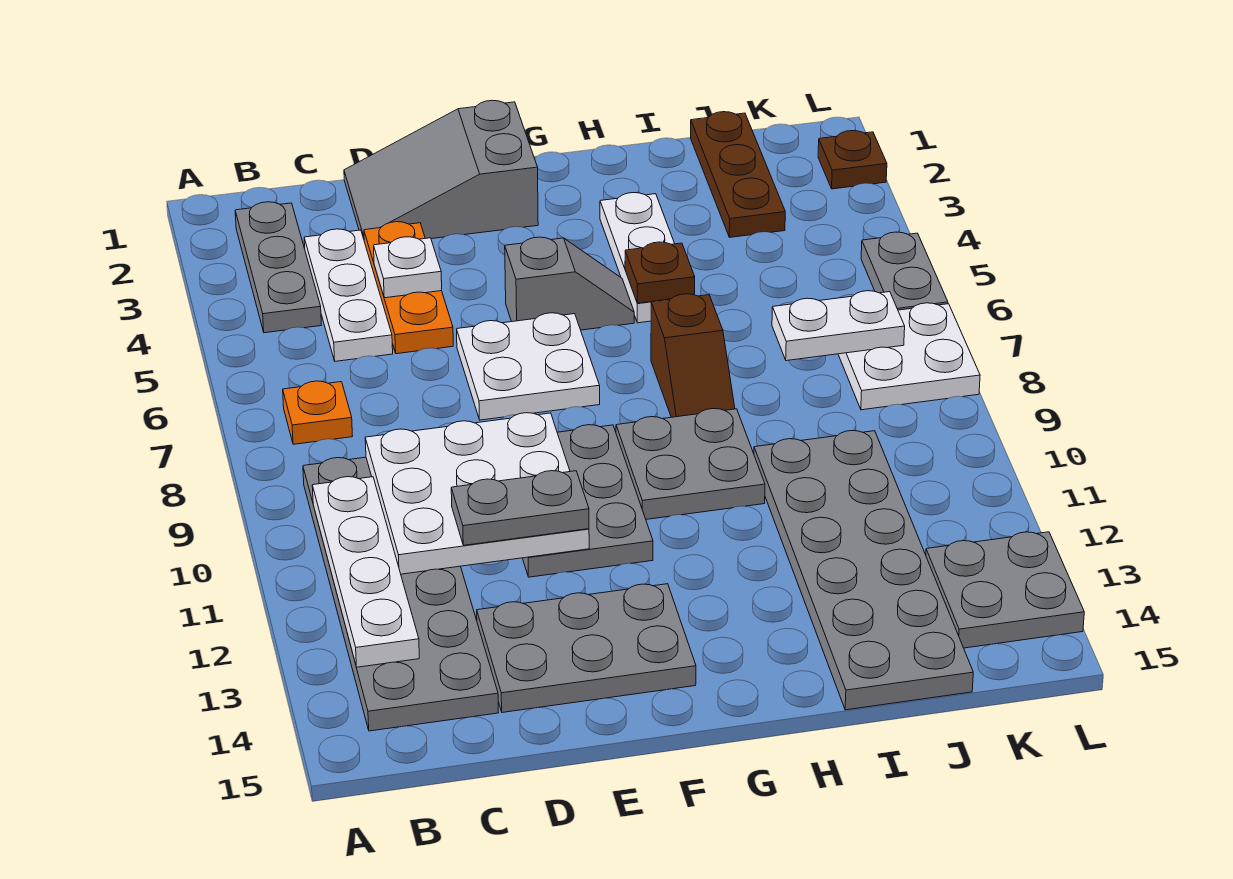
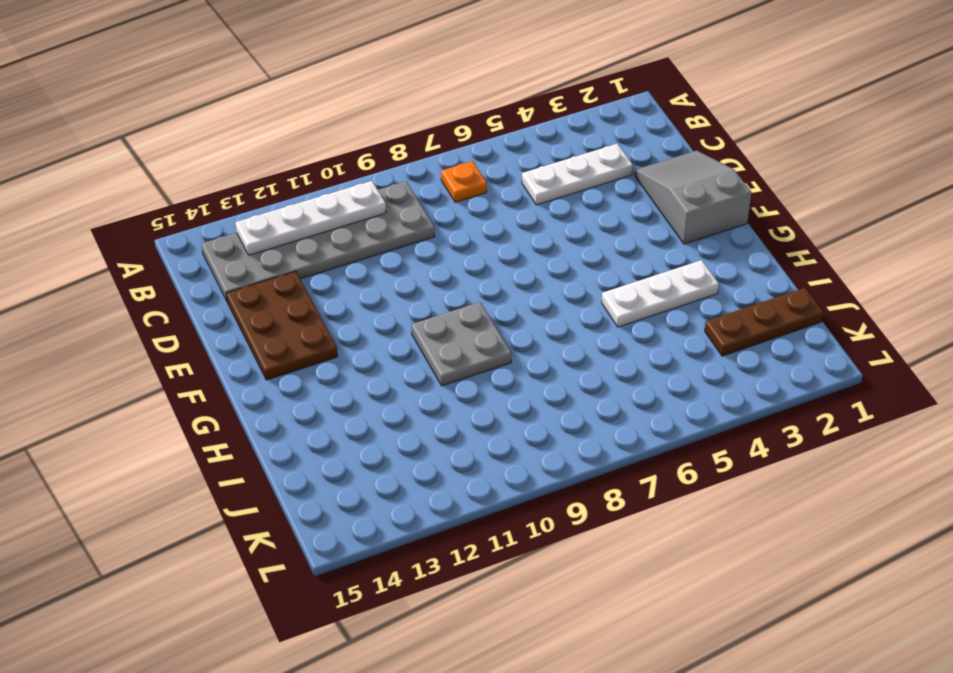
brown plate D13:F14 level 1 -> grey plate D13:F14 level 1
none -> grey plate B2:B4 level 1
none -> orange plate D3:D5 level 1
none -> white plate E6:F7 level 1

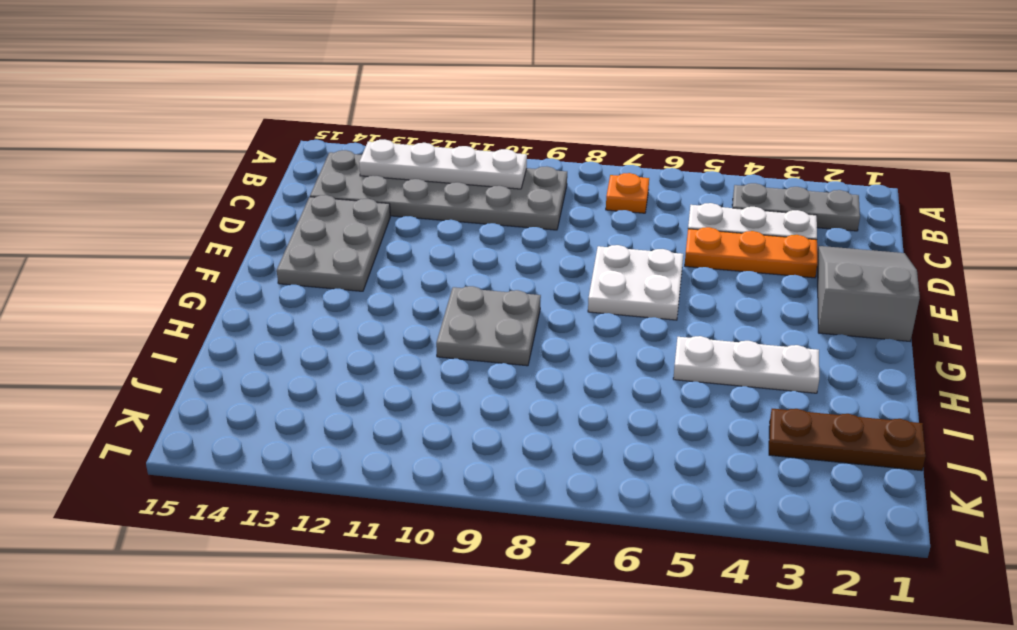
none -> grey plate E9:F11 level 1
none -> grey slope F5:G5 level 1 top F
none -> brown slope H7:H8 level 1 top 7

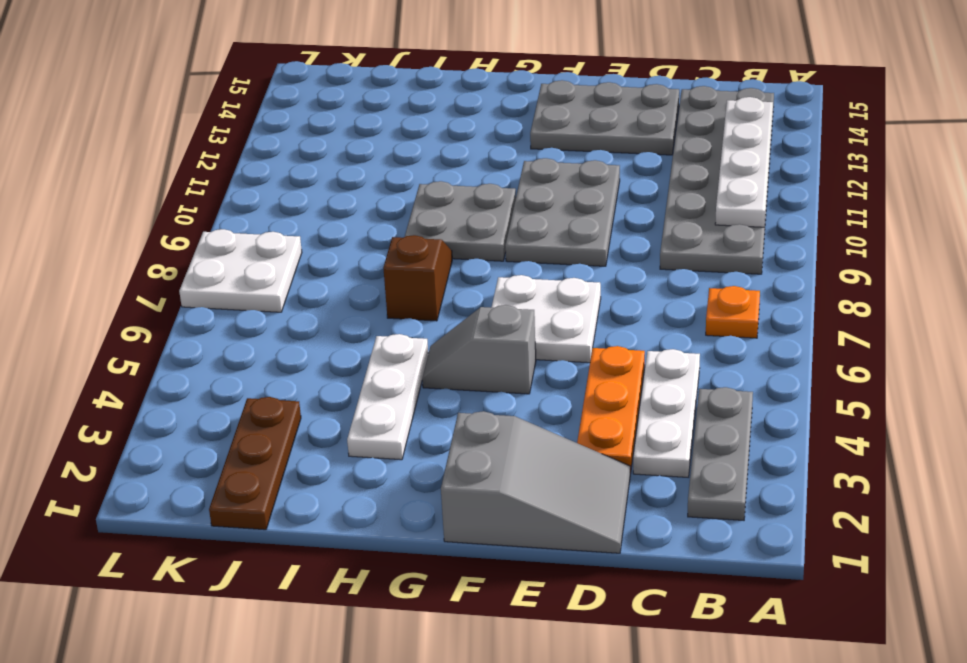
none -> grey plate I10:J15 level 1
none -> grey plate K13:L14 level 1
none -> brown plate L2 level 1

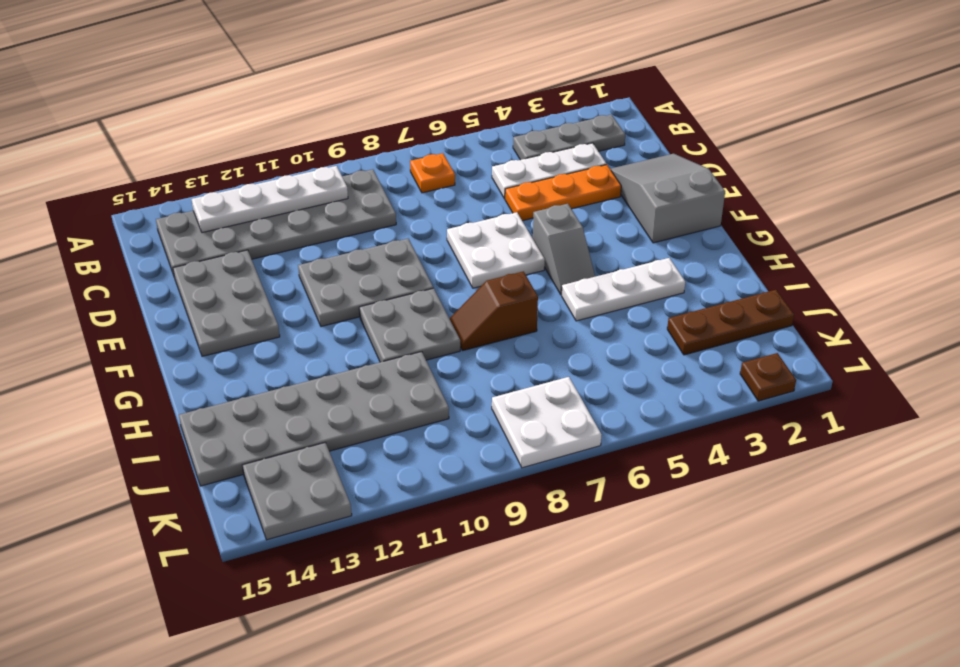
none -> grey plate L5:L6 level 1
none -> white plate C9:E11 level 2
none -> white plate D4 level 2

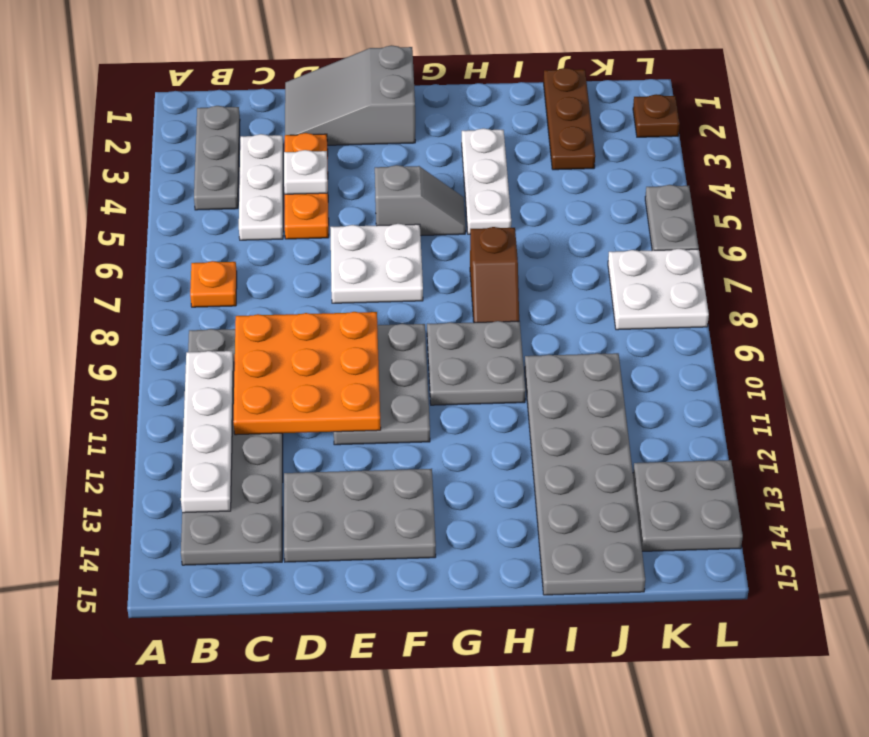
orange plate C9:E11 level 2 -> white plate C9:E11 level 2
none -> brown plate H5 level 2
none -> white plate J7:K7 level 2
none -> grey plate D11:E11 level 3

